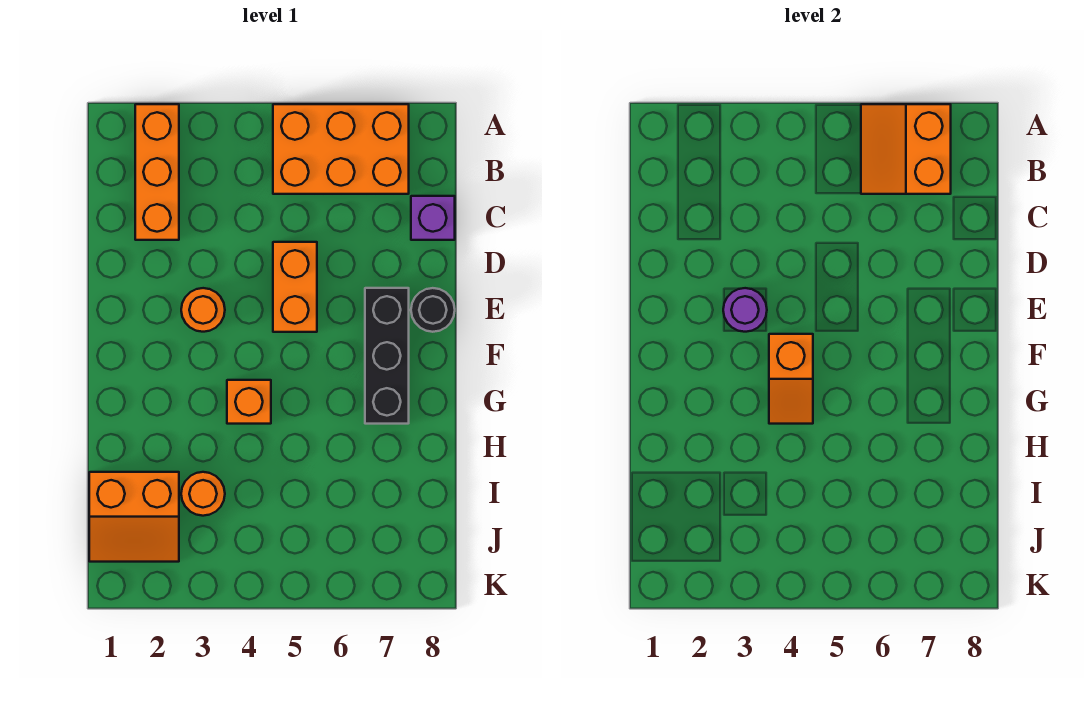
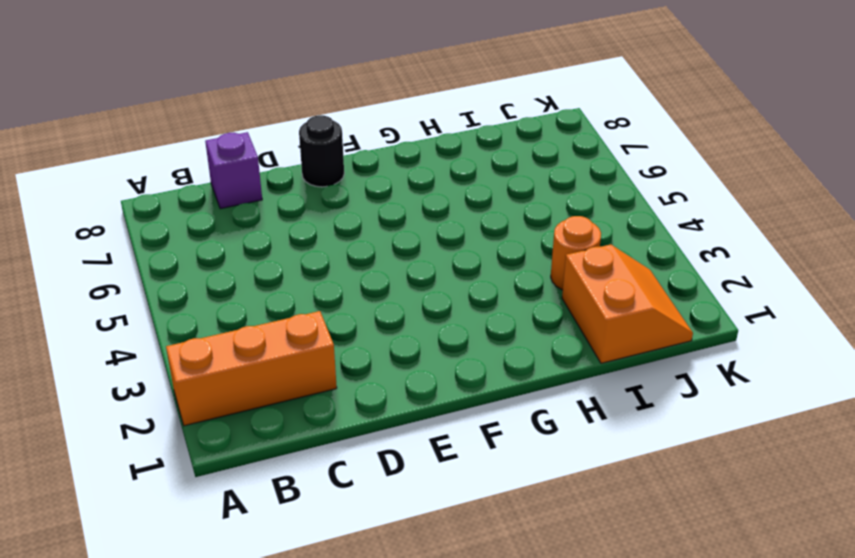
none -> orange brick A5:B7 level 1
none -> orange brick D5:E5 level 1
none -> orange round brick E3 level 1

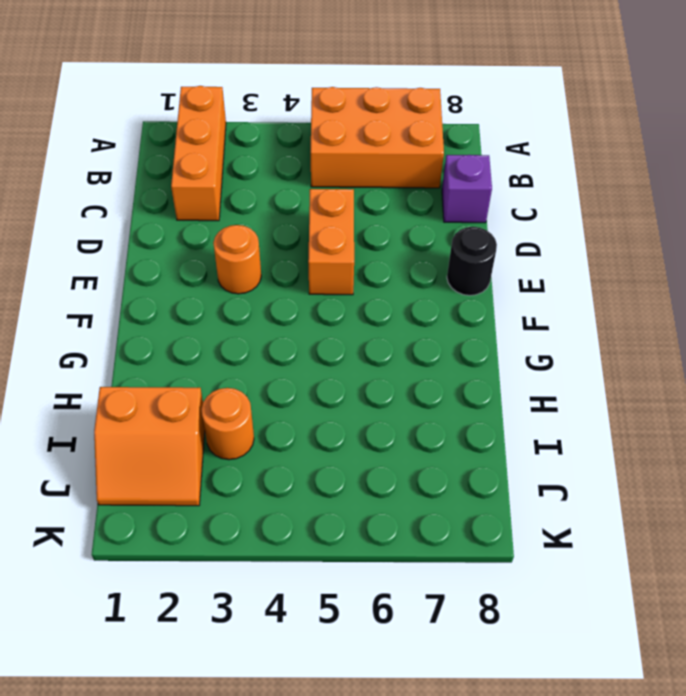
none -> black brick E7:G7 level 1
none -> orange brick G4 level 1
none -> orange slope A6:B7 level 2 top 7

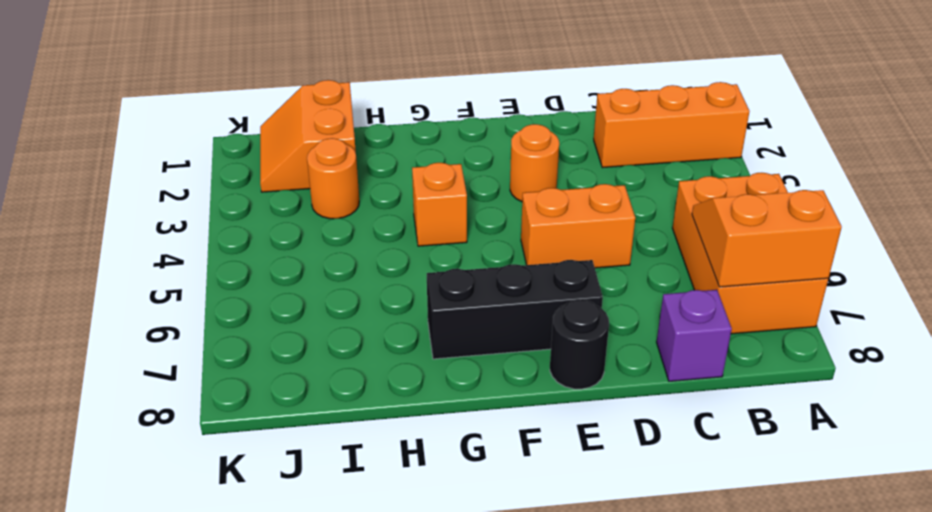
none -> purple round brick E3 level 2
none -> orange slope F4:G4 level 2 top F

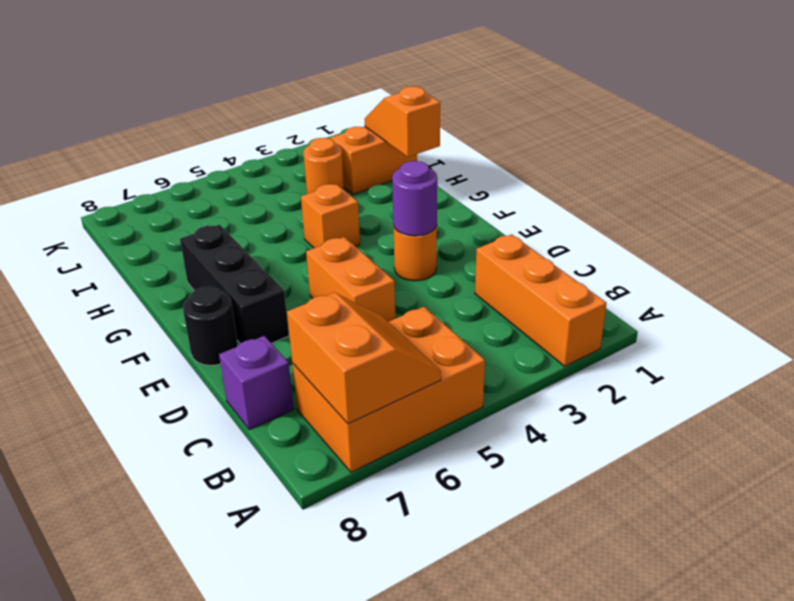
orange slope H1:I1 level 2 top H -> orange slope F4:G4 level 2 top F

